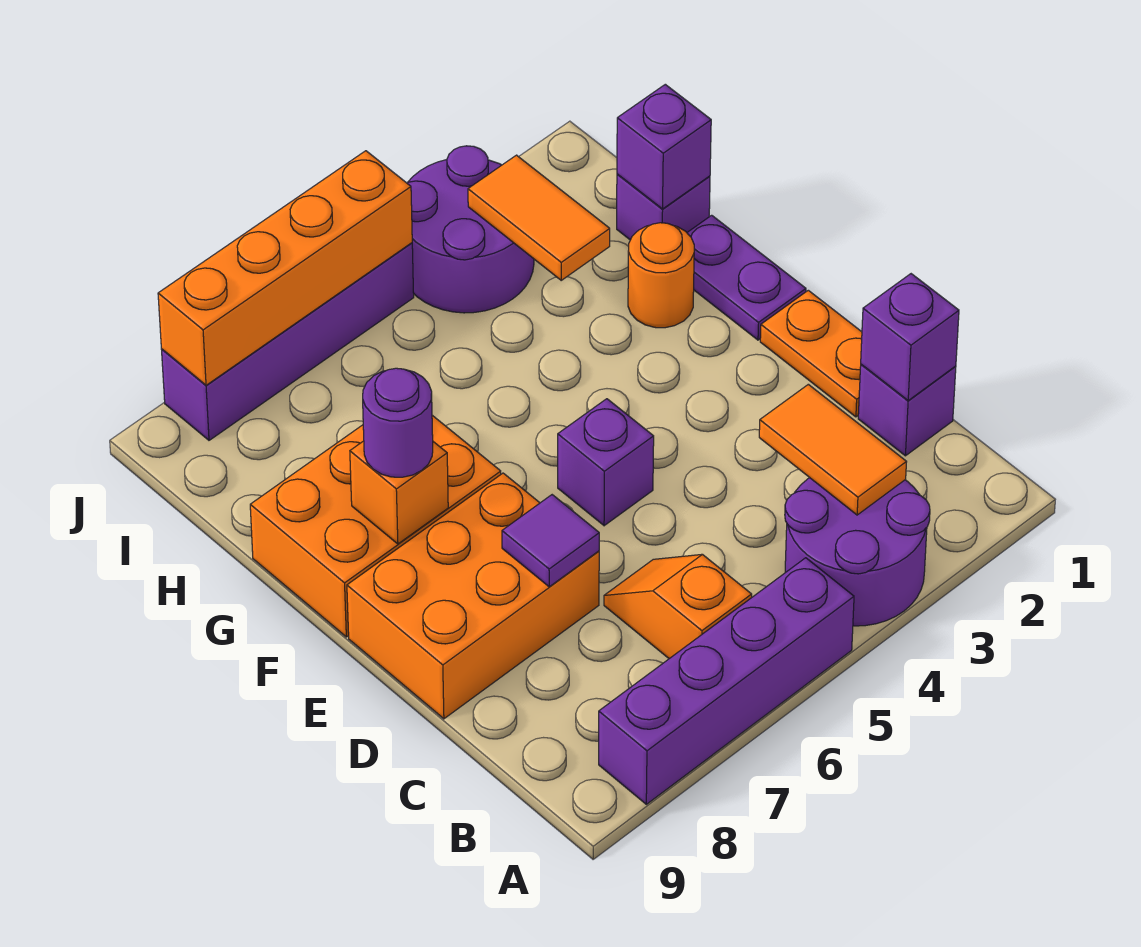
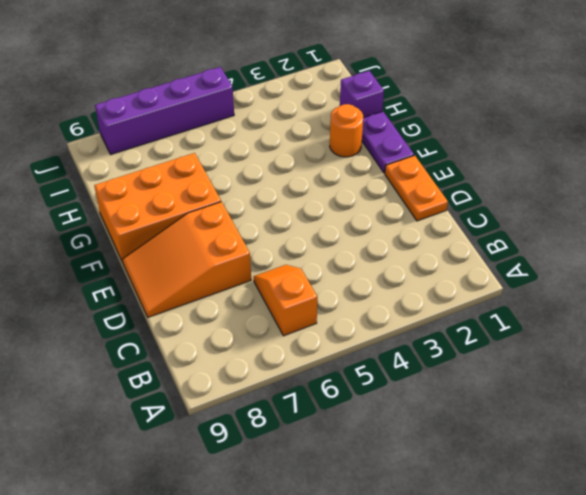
orange slope D7:E9 level 1 top 7 -> orange brick D7:E9 level 1
none -> purple round brick A3:B4 level 1
none -> purple brick A5:A8 level 1
none -> purple brick C1 level 1

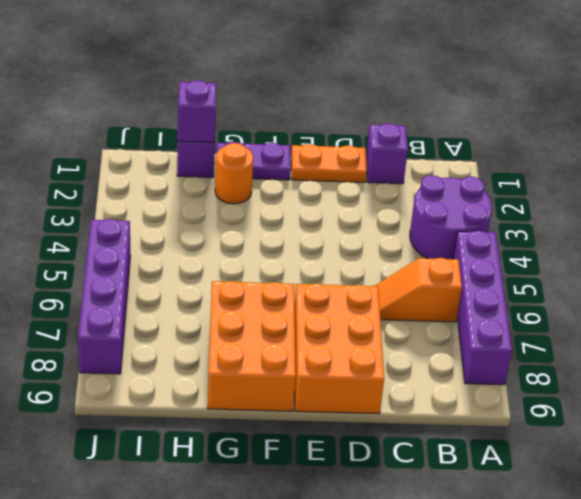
none -> purple brick E5 level 1
none -> purple round brick I3:J4 level 1
none -> orange tile B3:C3 level 2

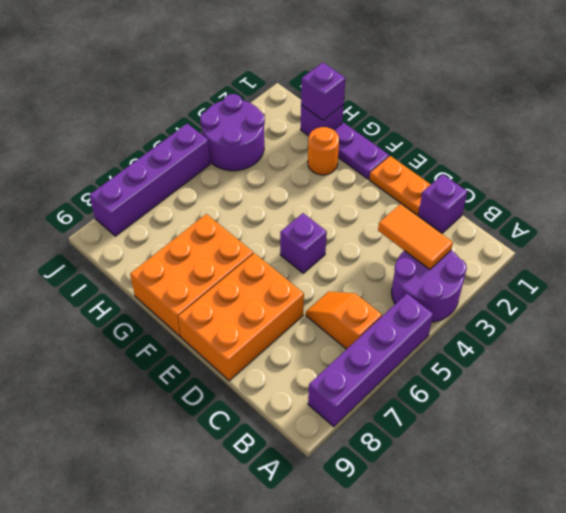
none -> purple brick C1 level 2
none -> purple tile D7 level 2
none -> orange brick F8 level 2

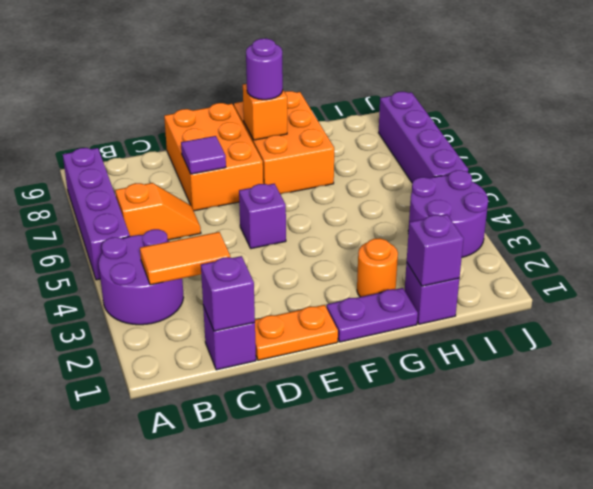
none -> orange tile H3:I3 level 2
none -> orange brick J5:J8 level 2

